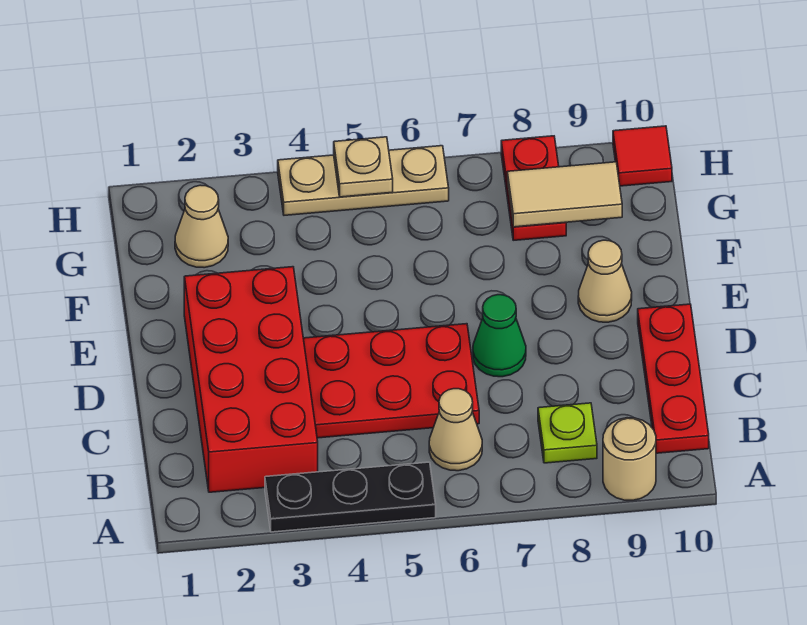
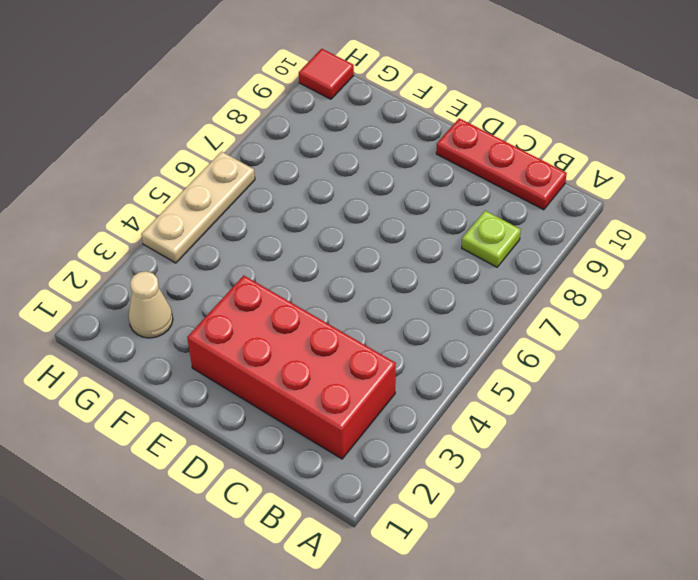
none -> black plate A3:A5 level 1
none -> tan round brick A9 level 1
none -> tan cone B6 level 1

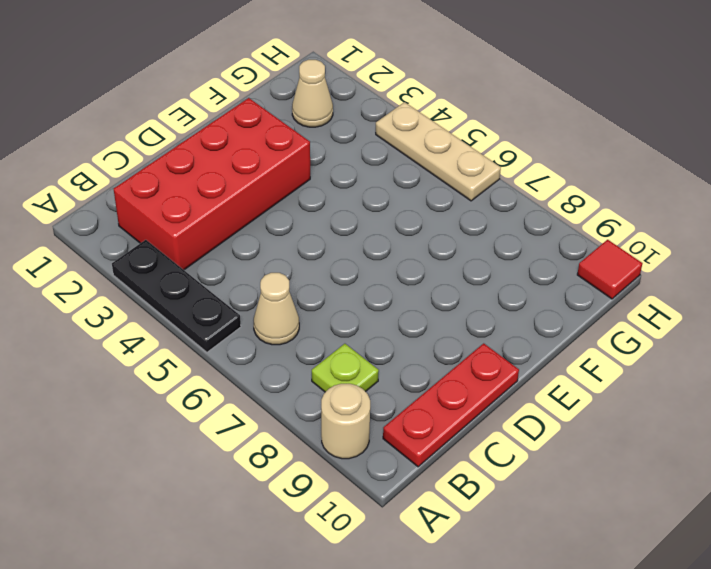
none -> red plate C4:D6 level 1
none -> green cone D7 level 1
none -> tan cone E9 level 1

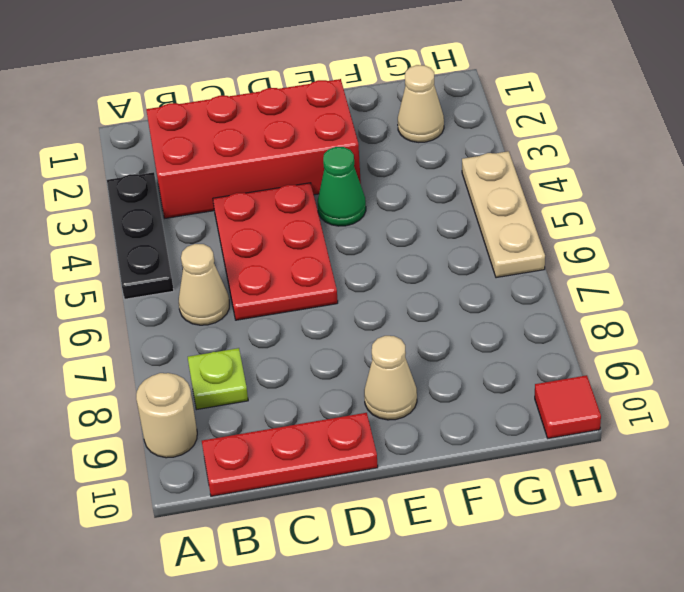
green cone E4 level 1 -> green cone D7 level 1
none -> red plate G8:H8 level 1
none -> tan tile G8:G9 level 2
none -> tan plate H5 level 2

